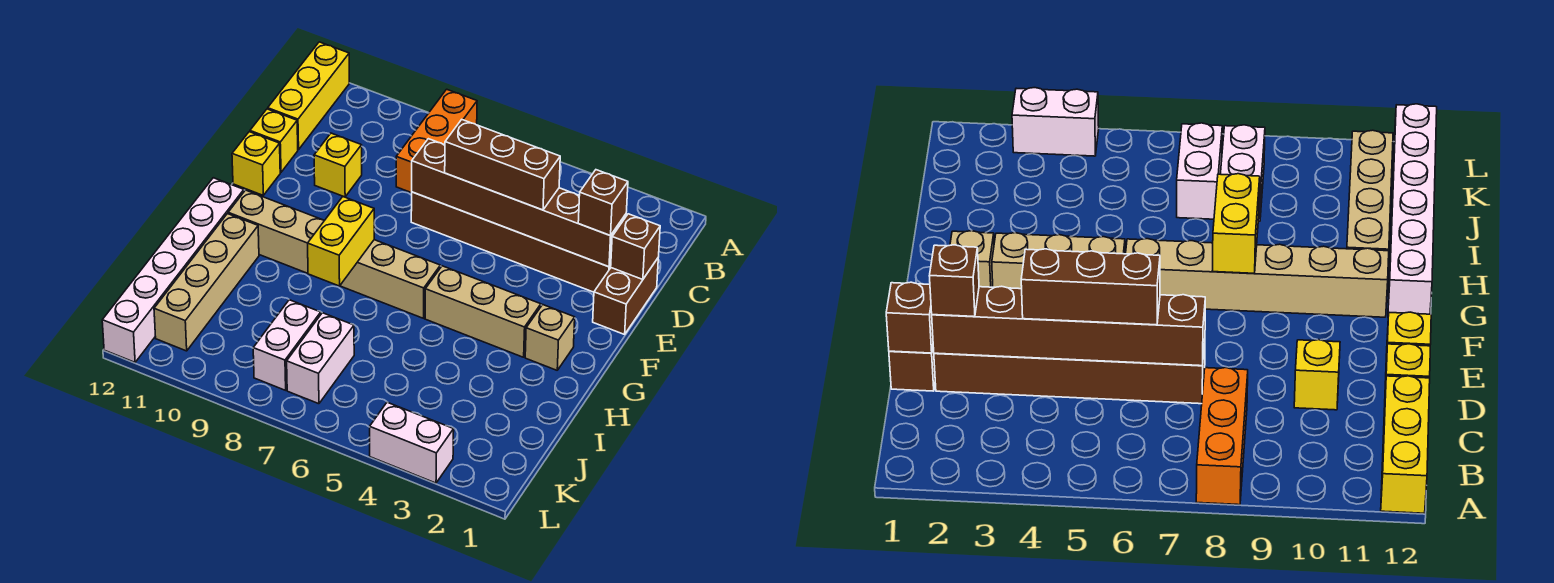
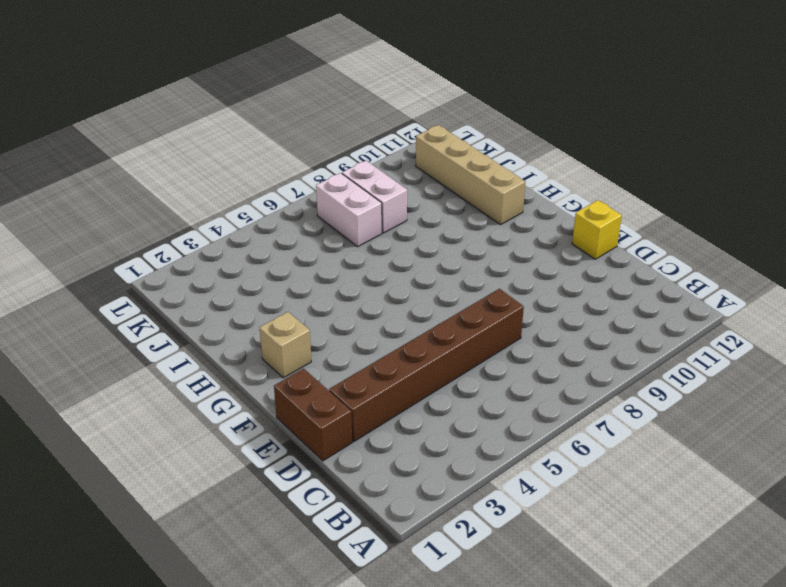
none -> orange brick A8:C8 level 1
none -> yellow brick A12:C12 level 1
none -> yellow brick D10 level 1

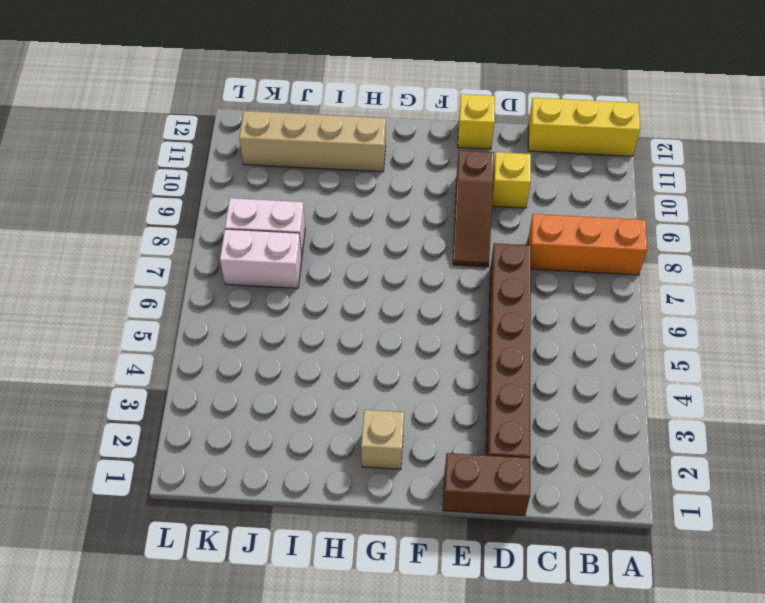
brown slope E8:E10 level 1 top 10 -> none
none -> yellow brick D12 level 1
none -> tan brick G3:G5 level 1
none -> tan brick G6:G11 level 1

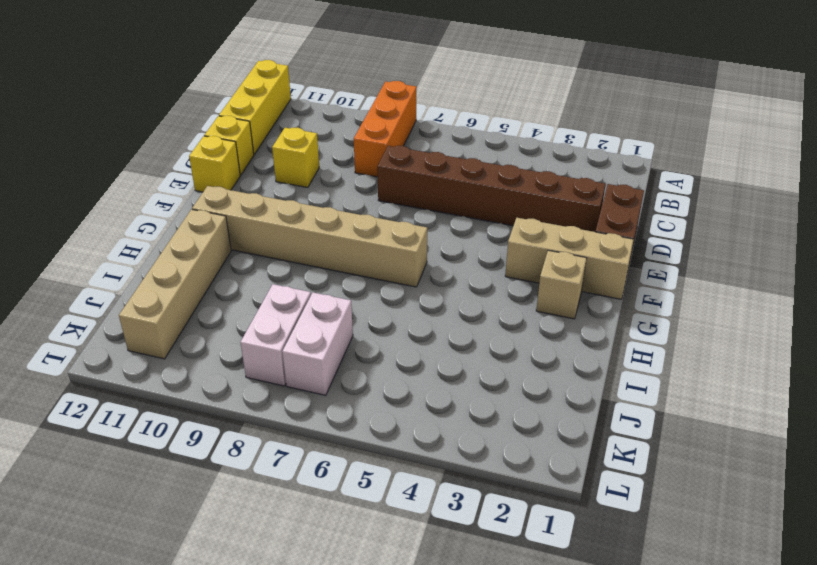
tan brick F1:F3 level 1 -> tan brick G3:G5 level 1
none -> white brick G12:L12 level 1
none -> white brick L3:L4 level 1
none -> brown brick D1 level 2

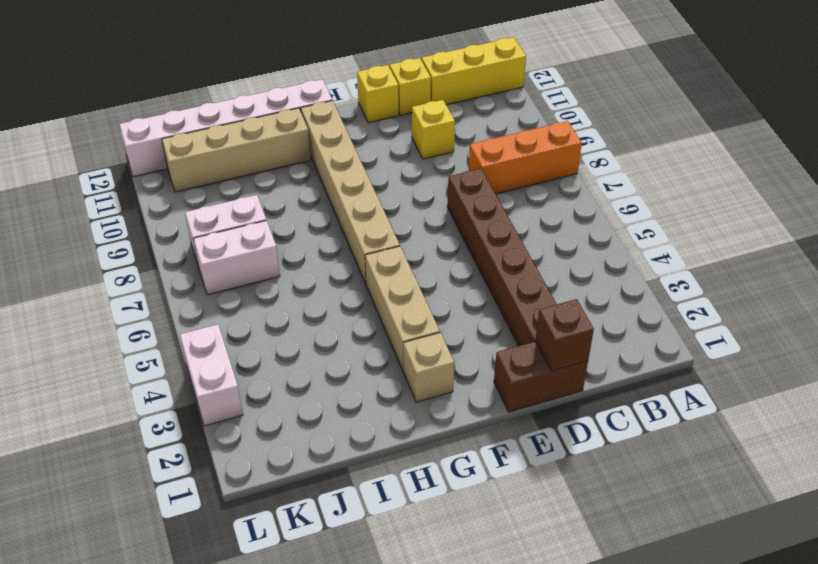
none -> brown brick D2:D7 level 2
none -> yellow brick G8:H8 level 2
none -> brown brick D2 level 3

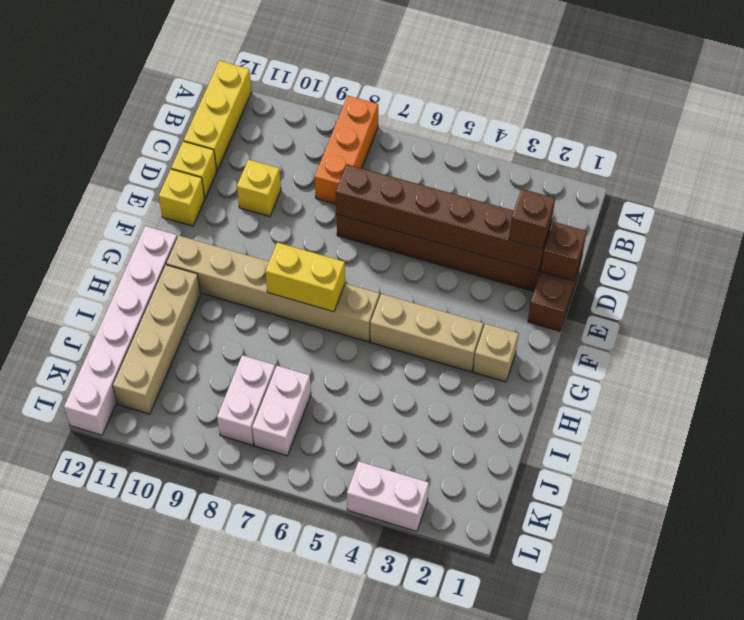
yellow brick G7:G8 level 2 -> yellow brick G8:H8 level 2
none -> brown brick D4:D6 level 3

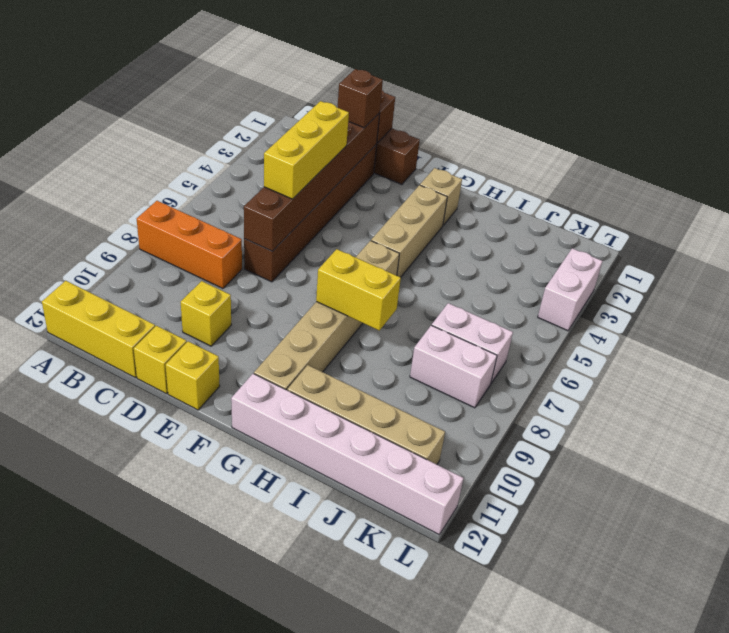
yellow brick D4:D6 level 3 -> brown brick D4:D6 level 3

